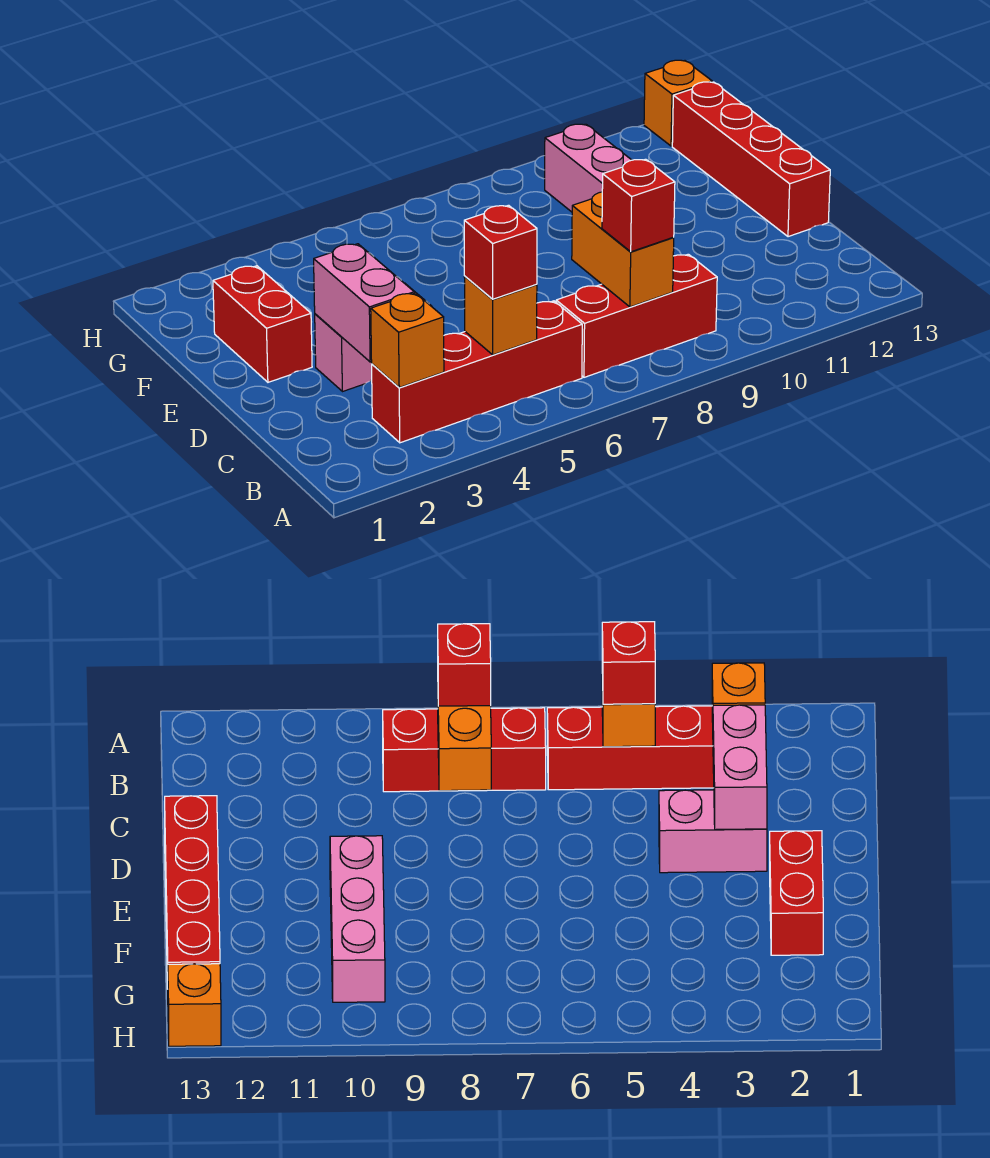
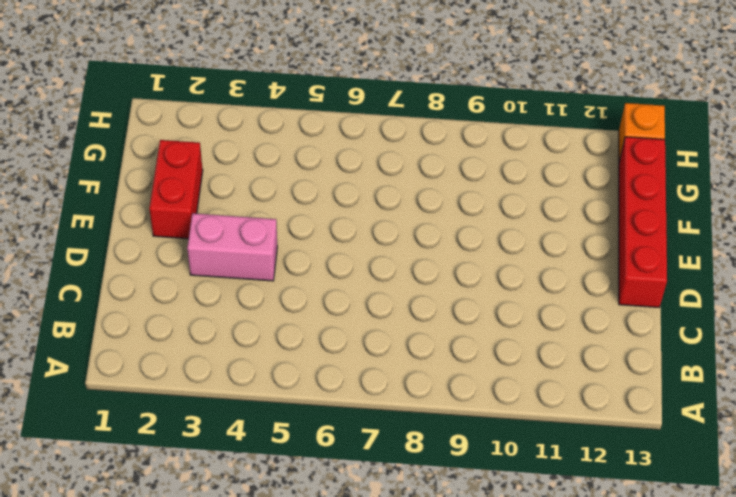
none -> red brick B3:B6 level 1
none -> red brick B7:B9 level 1
none -> pink brick E10:G10 level 1

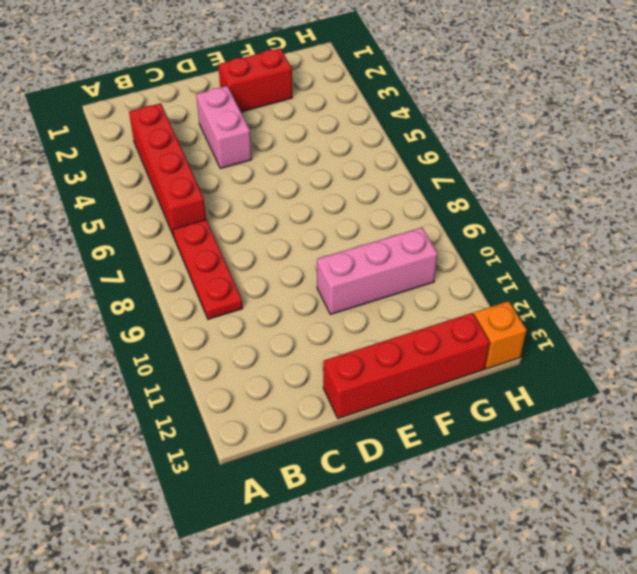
red plate B7:B9 level 1 -> red brick B7:B9 level 1
none -> orange brick B3 level 2
none -> orange brick B5 level 2
none -> orange brick B8:C8 level 2

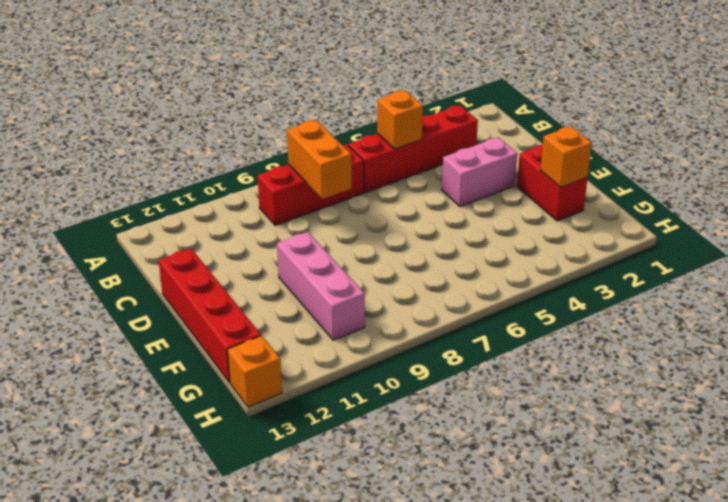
orange brick F2 level 2 -> orange brick B3 level 2
none -> pink brick C3:D3 level 2
none -> red brick B5 level 3
none -> red brick B8 level 3

